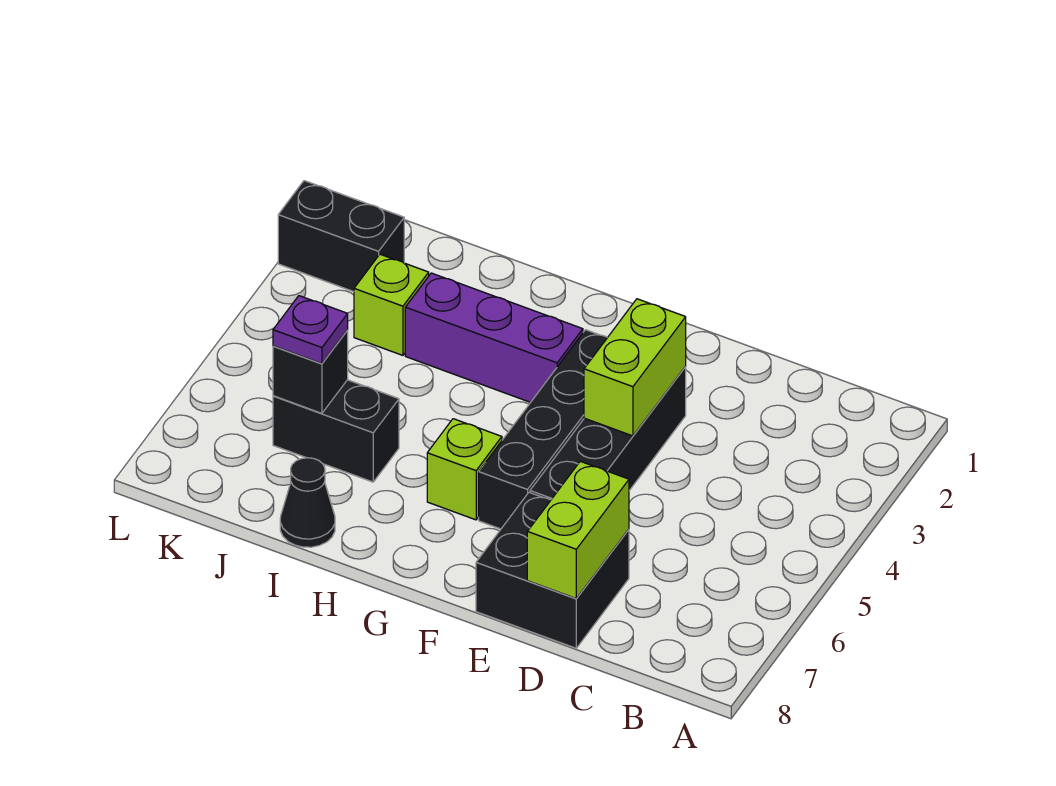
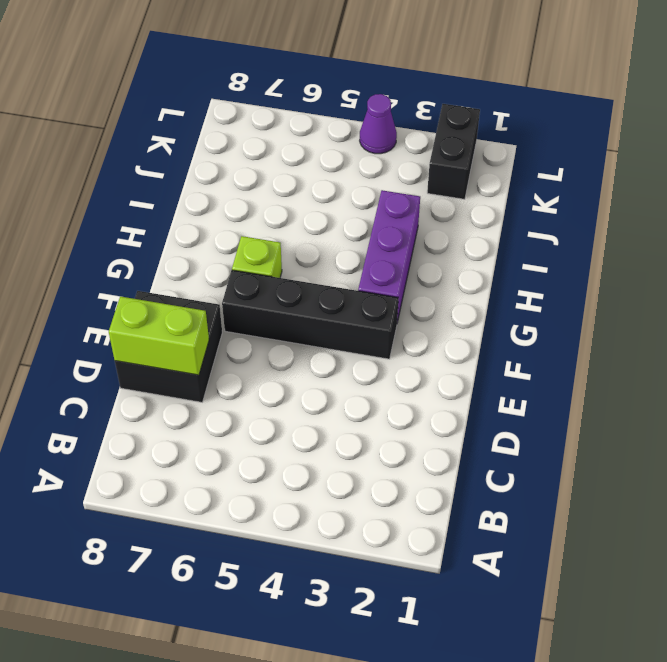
purple cone L4 level 1 -> none
none -> black brick E3:E6 level 1
none -> black brick I6:J6 level 1
none -> black cone I8 level 1

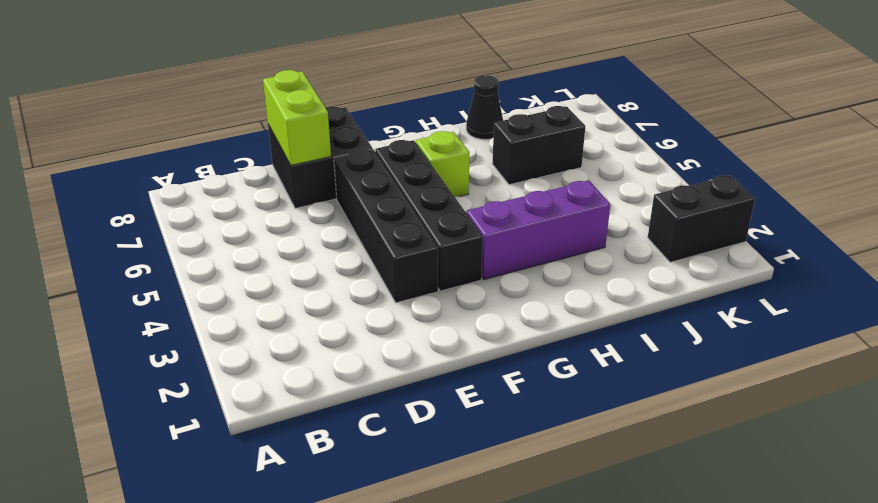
none -> lime brick J3 level 1
none -> lime brick E3:E4 level 2
none -> black brick J6 level 2

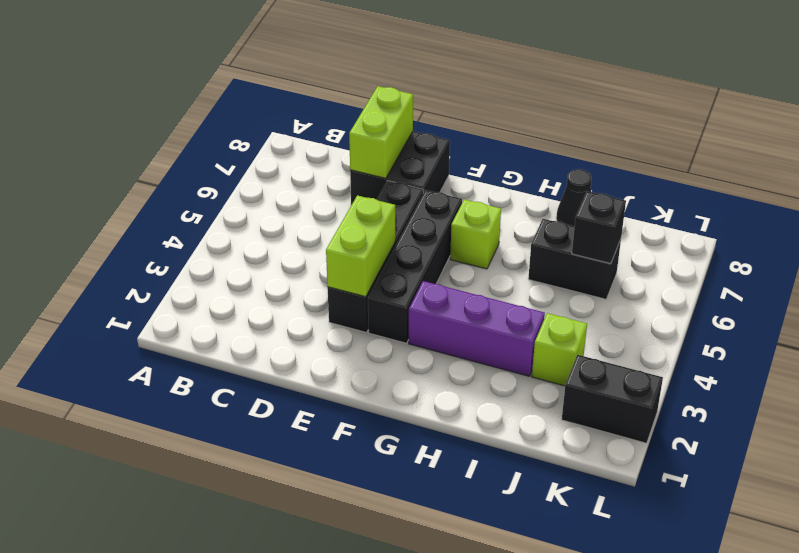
none -> purple plate J6 level 3

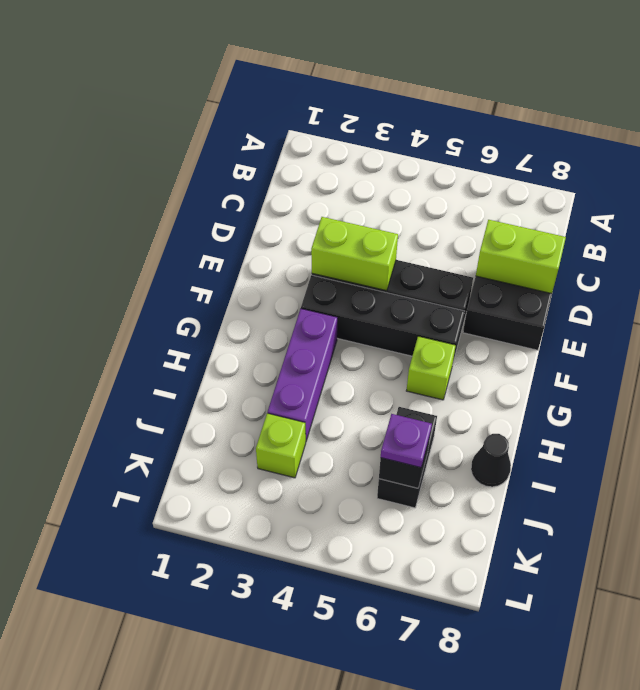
none -> black brick K2:L2 level 1

